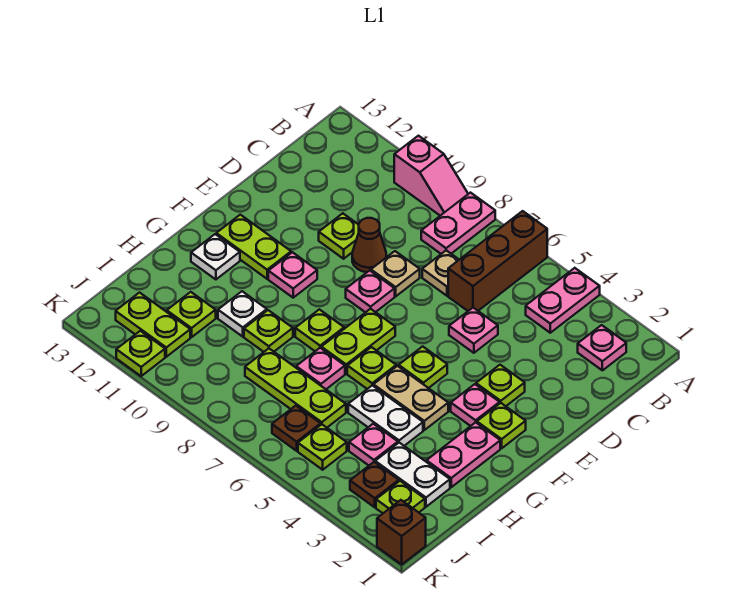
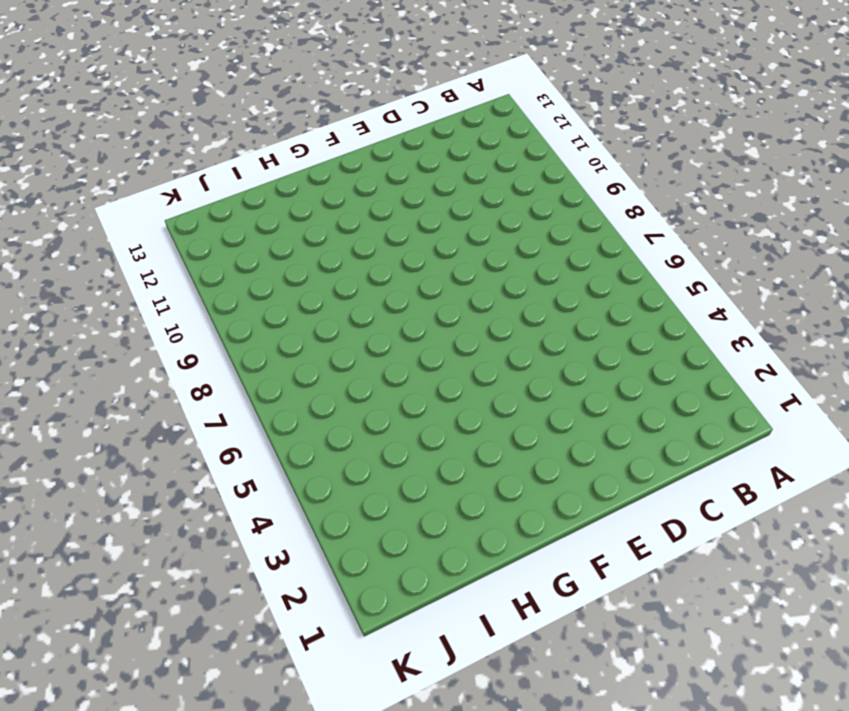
none -> pink plate A4:B4 level 1
none -> brown brick A6:C6 level 1
none -> pink plate A8:B8 level 1
none -> pink slope A9:A10 level 1 top 10

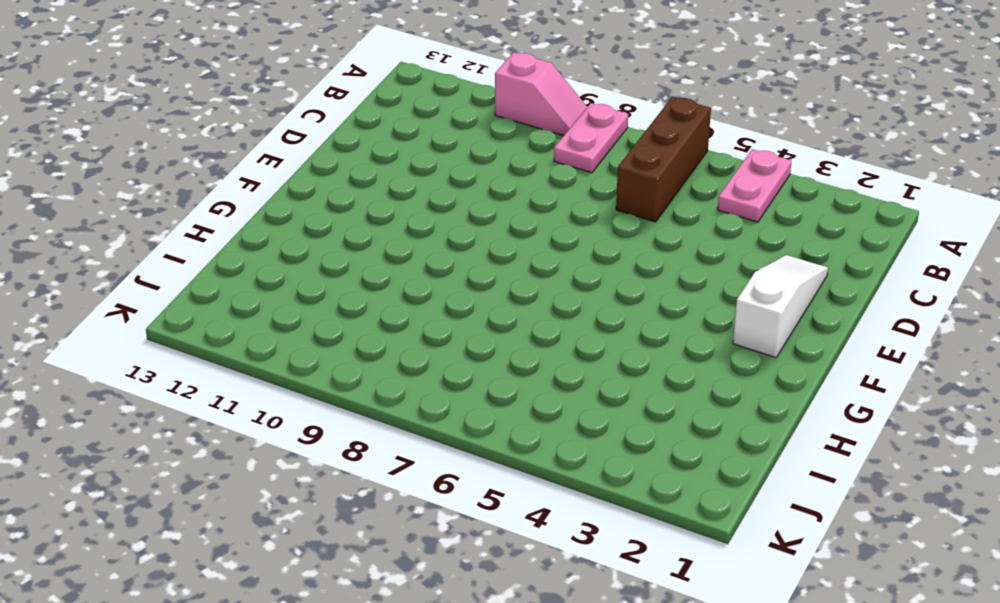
white slope D2:F2 level 1 top F -> lime plate F2 level 1
none -> pink plate B2 level 1
none -> tan plate C7 level 1
none -> pink plate D5 level 1
none -> tan plate D8 level 1

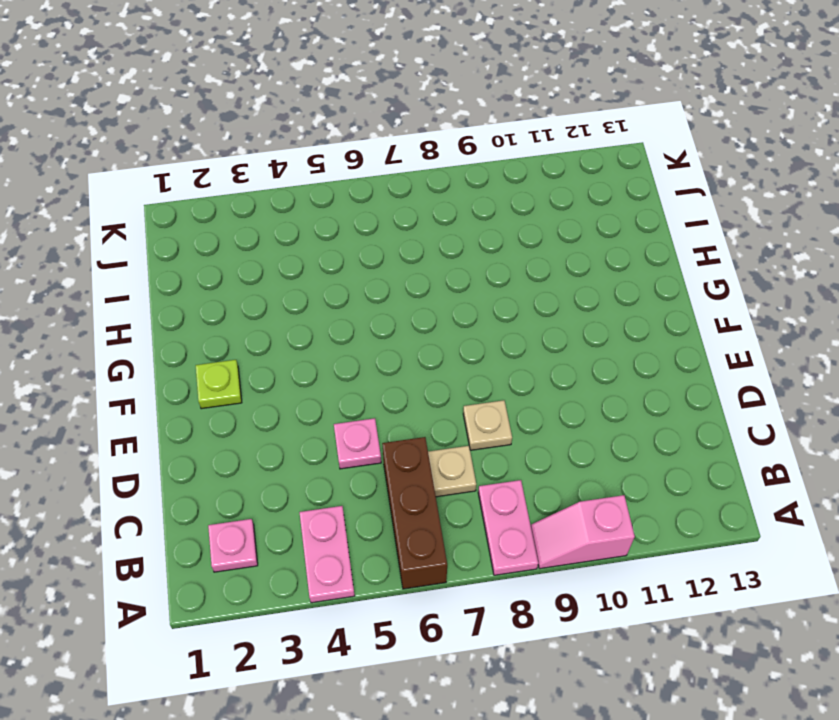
none -> brown cone D9 level 1
none -> lime plate D10 level 1
none -> lime plate E3 level 1
none -> pink plate E8 level 1

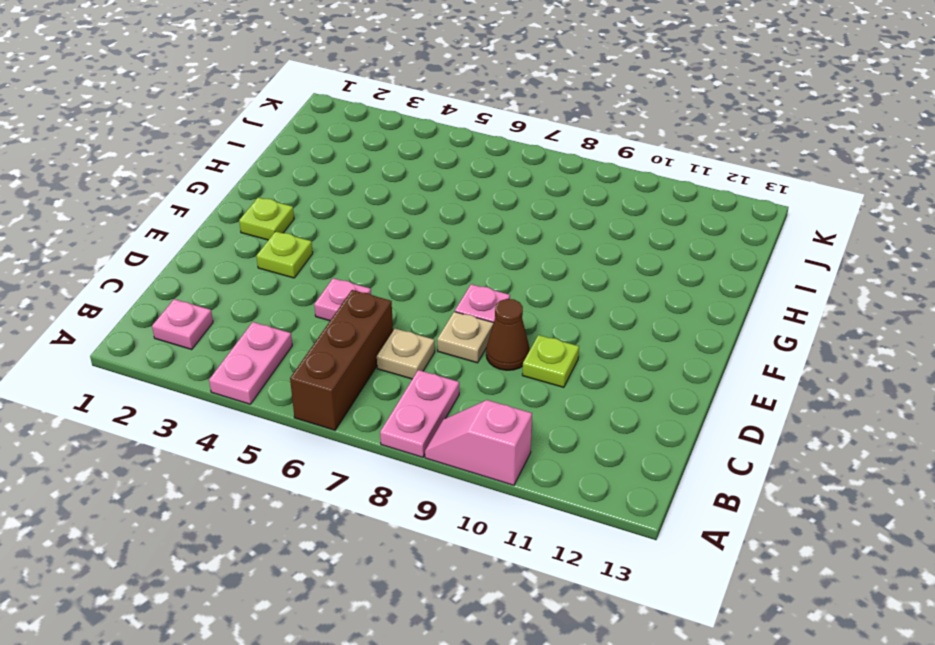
none -> pink plate F3 level 1
none -> lime plate F5 level 1
none -> lime plate F7:G7 level 1
none -> pink plate F10 level 1

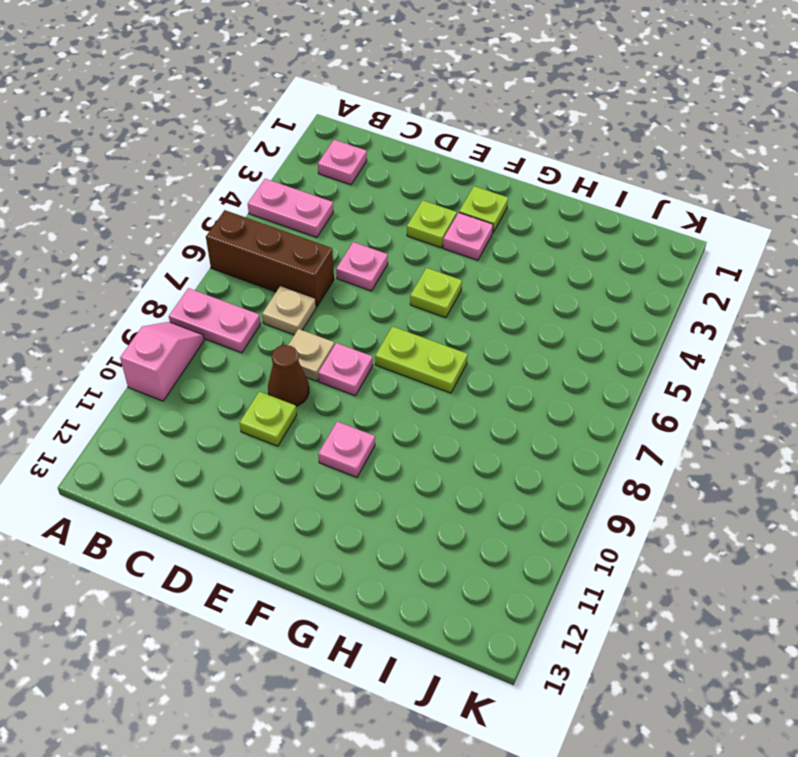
none -> lime plate F11:F12 level 1
none -> pink plate G2:H2 level 1
none -> tan plate G4:G5 level 1
none -> lime plate G6 level 1

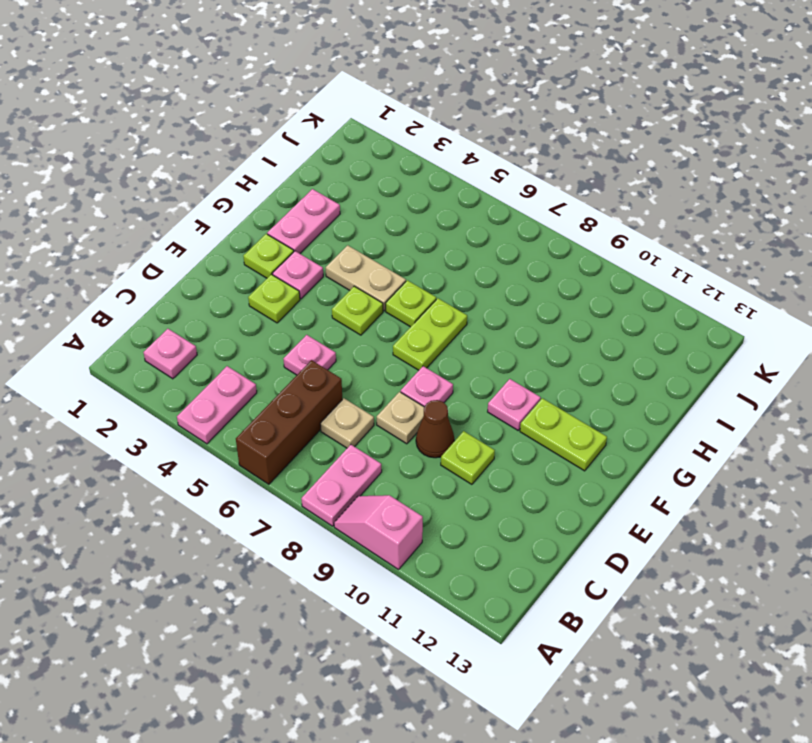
none -> lime plate G8 level 1
none -> white plate G12 level 1
none -> white plate H4:H5 level 1
none -> pink plate H7 level 1

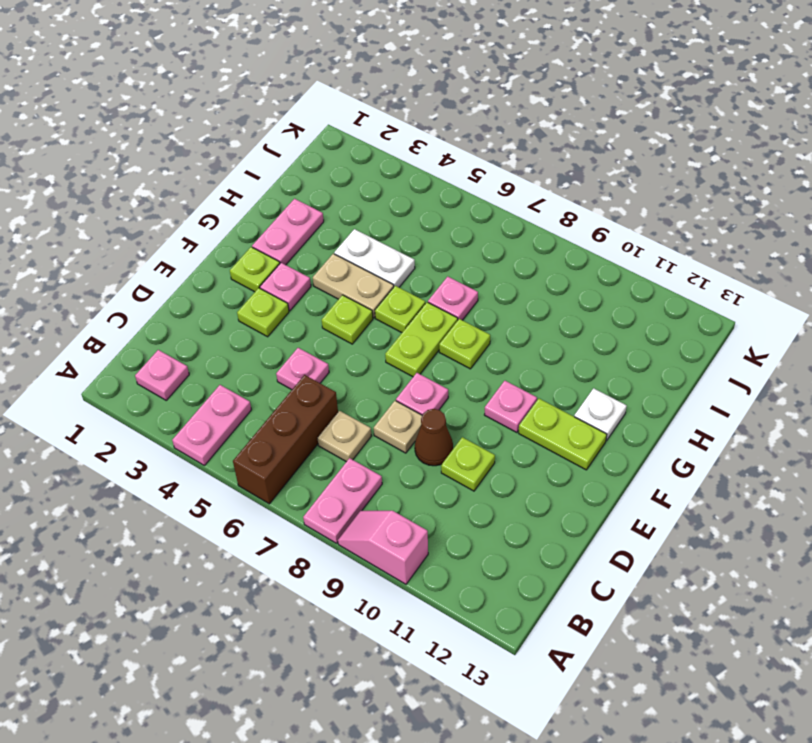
none -> lime plate H9 level 1
none -> white plate H10 level 1
none -> white plate I2:I3 level 1
none -> pink plate I4 level 1

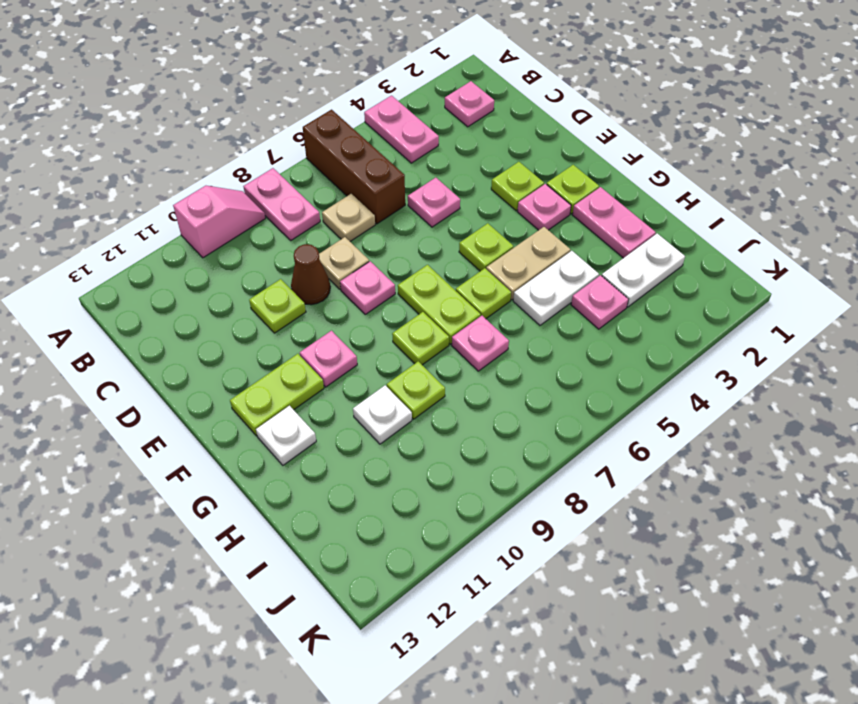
none -> lime plate I6:I8 level 1
none -> lime plate I11 level 1
none -> lime plate J2 level 1
none -> brown plate J3 level 1

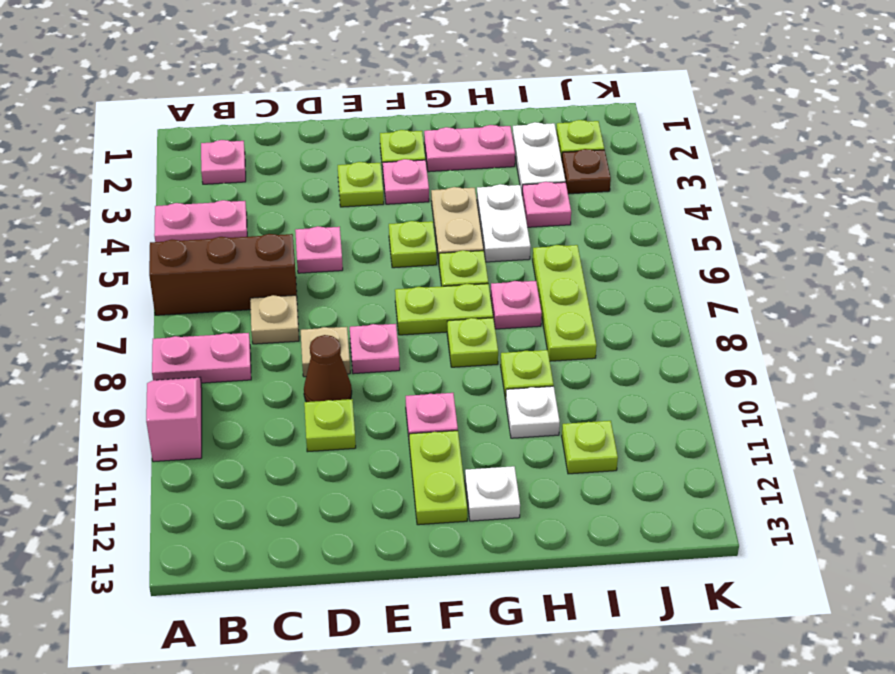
none -> lime plate J5 level 1
none -> brown plate J6 level 1
none -> lime plate J11:J12 level 1
none -> brown brick K1 level 1

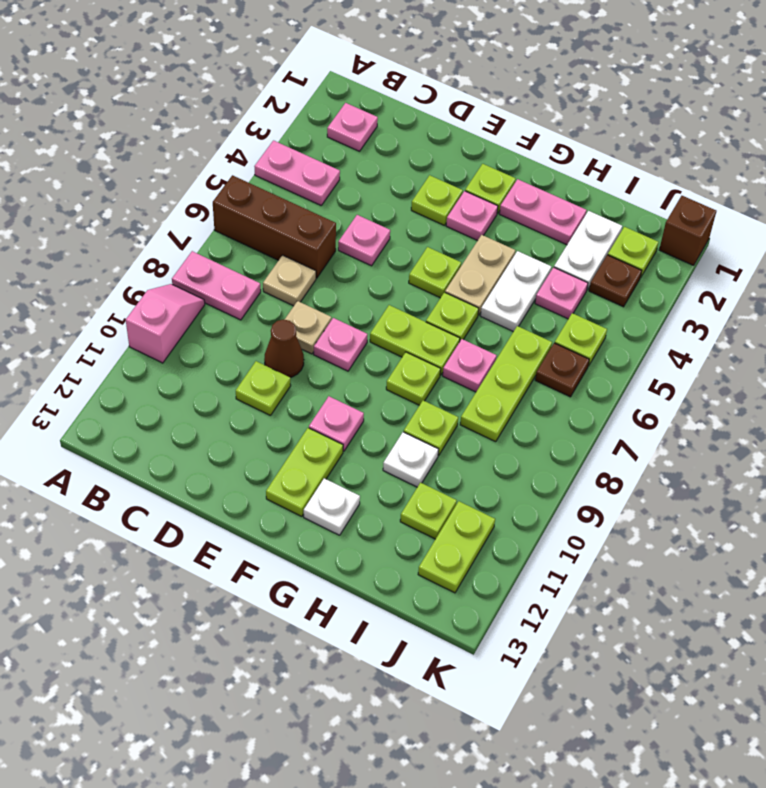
none -> lime plate K11 level 1

